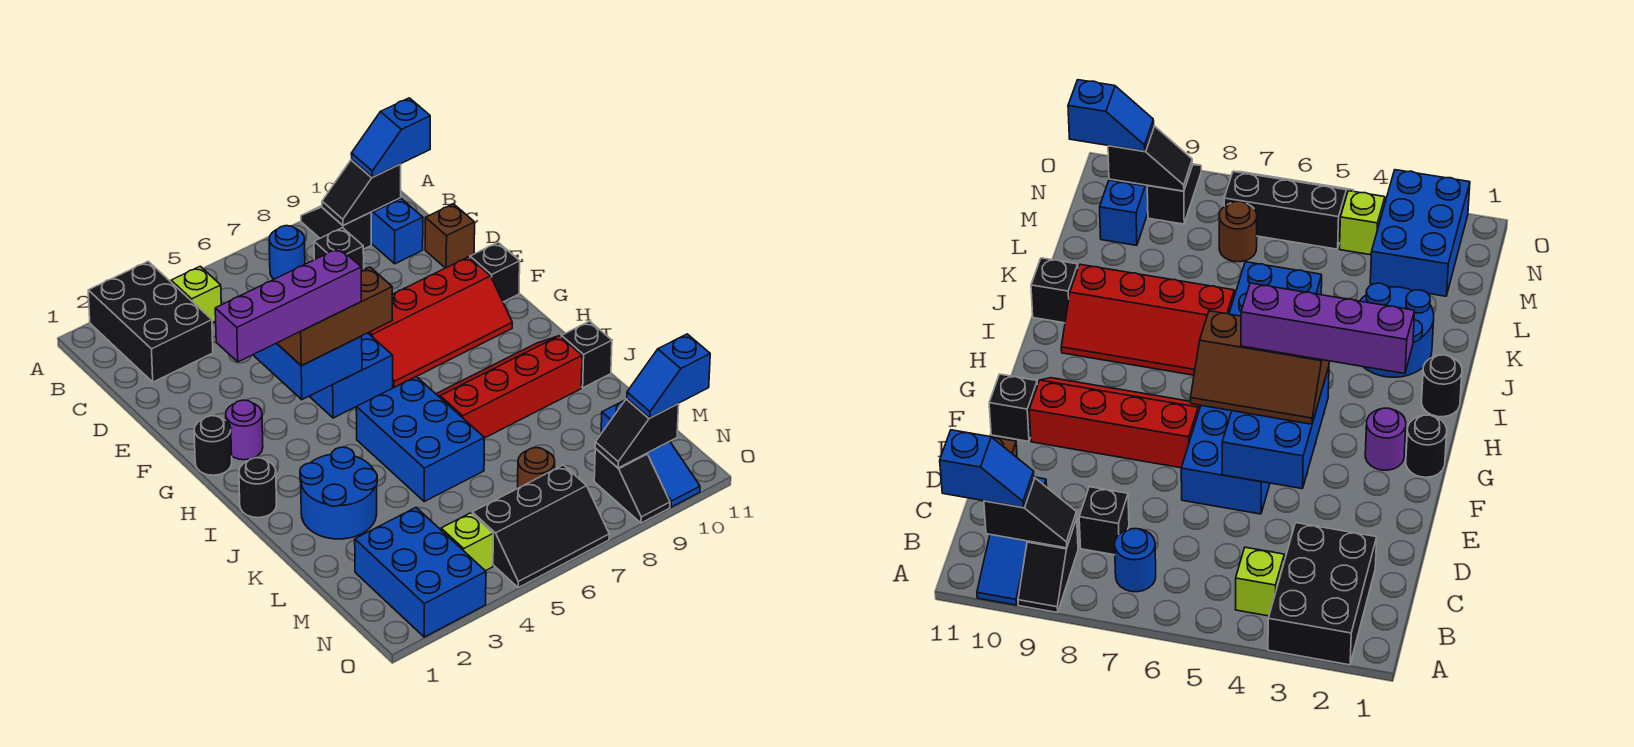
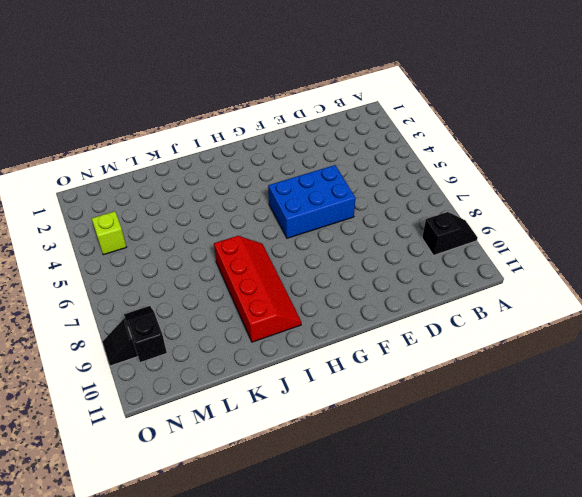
none -> black brick A2:C3 level 1
none -> blue slope A10:C10 level 1 top C
none -> lime brick B4 level 1
none -> blue round brick B7 level 1

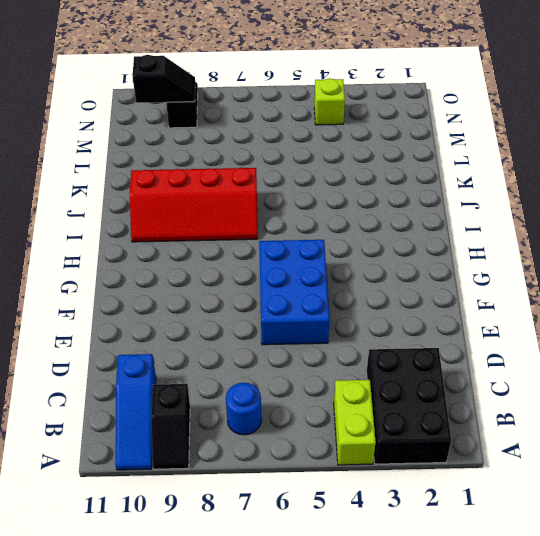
lime brick A4:B4 level 1 -> lime brick B4 level 1
none -> black brick C8 level 1
none -> brown brick D11 level 1
none -> red slope F7:G10 level 1 top F
none -> black brick F11 level 1

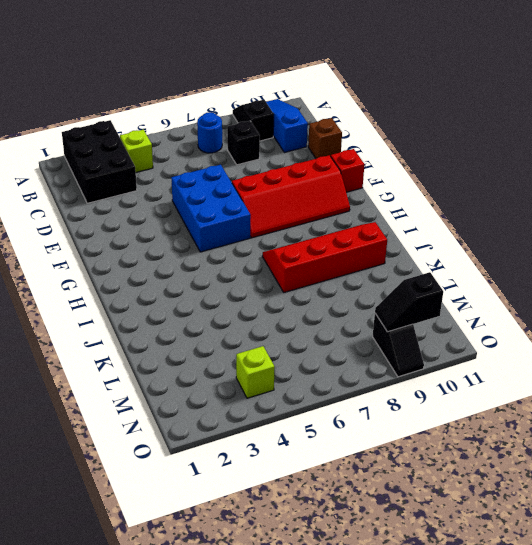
red brick F11 level 1 -> black brick F11 level 1
none -> black round brick G1 level 1
none -> purple round brick G2 level 1
none -> black round brick I1 level 1
none -> blue brick I5:K6 level 1

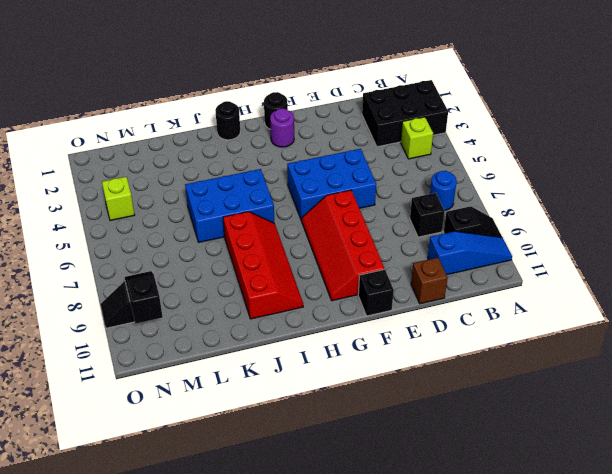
none -> blue round brick J2:K3 level 1
none -> black brick J11 level 1
none -> blue brick M2:O3 level 1
none -> brown round brick M7 level 1

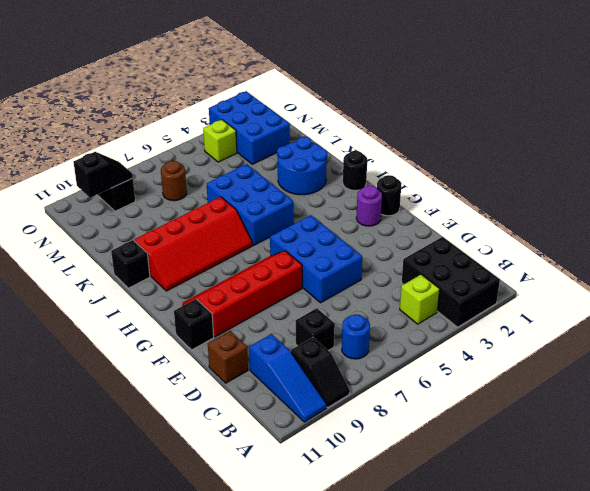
none -> blue slope M10:O10 level 1 top M
none -> black slope N5:O7 level 1 top N
none -> black slope B9:B10 level 2 top 10
none -> blue brick E4:G5 level 2

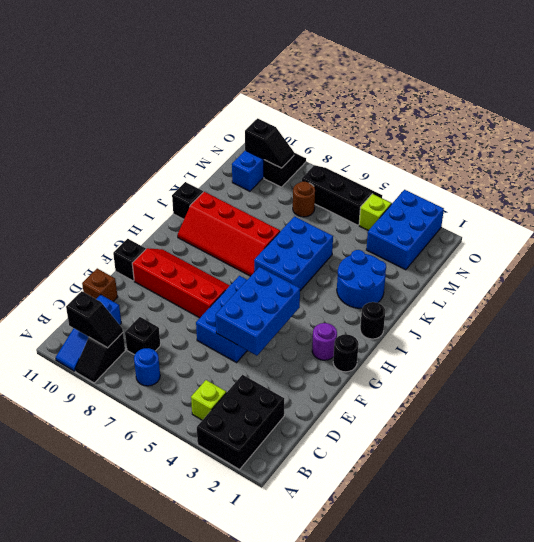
none -> blue slope B10:B11 level 3 top 11
none -> brown slope F4:G6 level 3 top G
none -> blue slope N10:N11 level 3 top 11
none -> purple brick G2:G5 level 4

